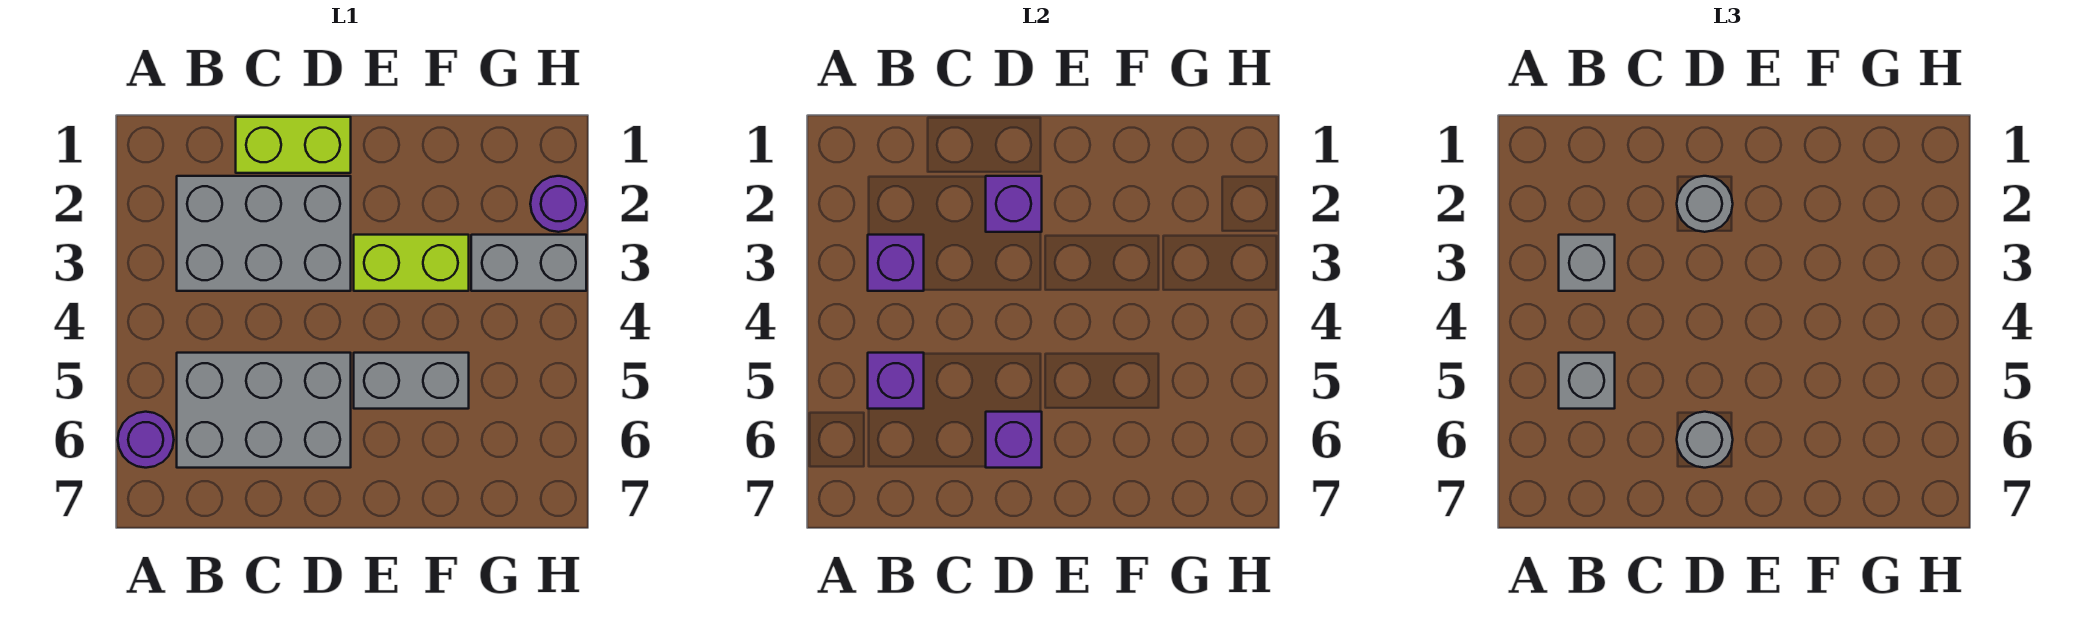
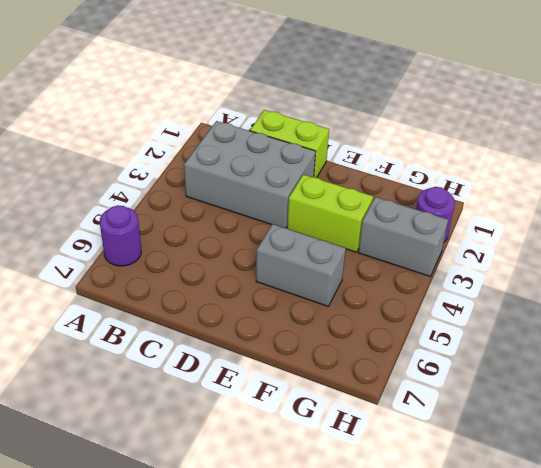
none -> grey brick B5:D6 level 1
none -> purple brick B3 level 2
none -> purple brick B5 level 2

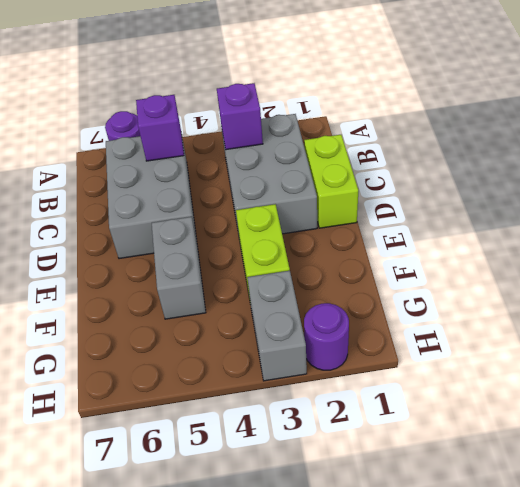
none -> purple brick D2 level 2
none -> purple brick D6 level 2
none -> grey brick B3 level 3

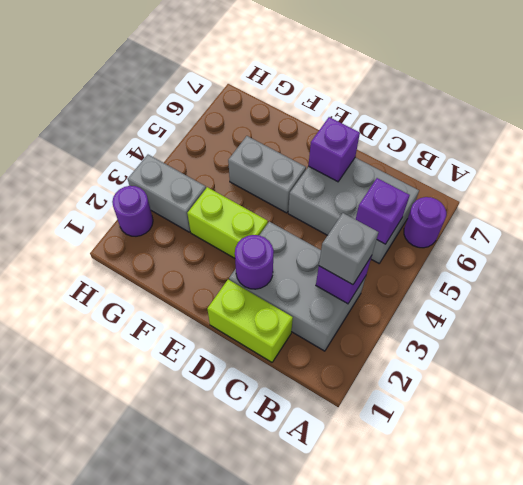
purple round brick D2 level 2 -> purple brick D2 level 2
none -> grey brick B5 level 3
none -> grey round brick D2 level 3
none -> grey round brick D6 level 3

